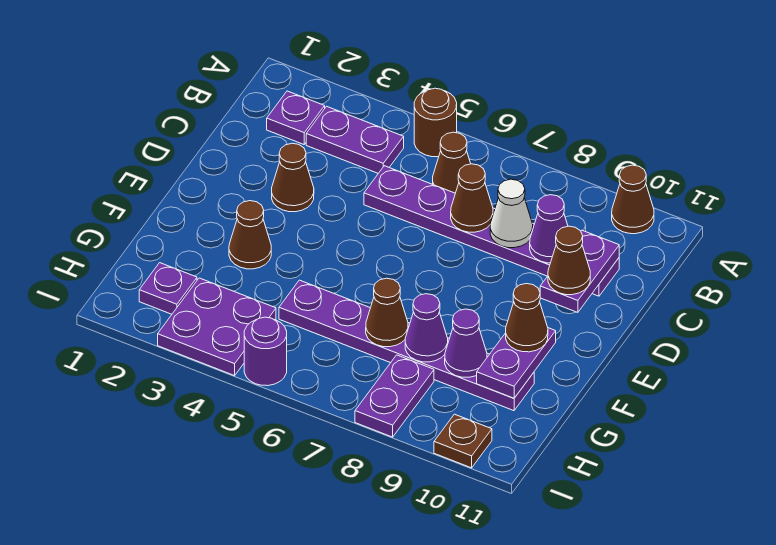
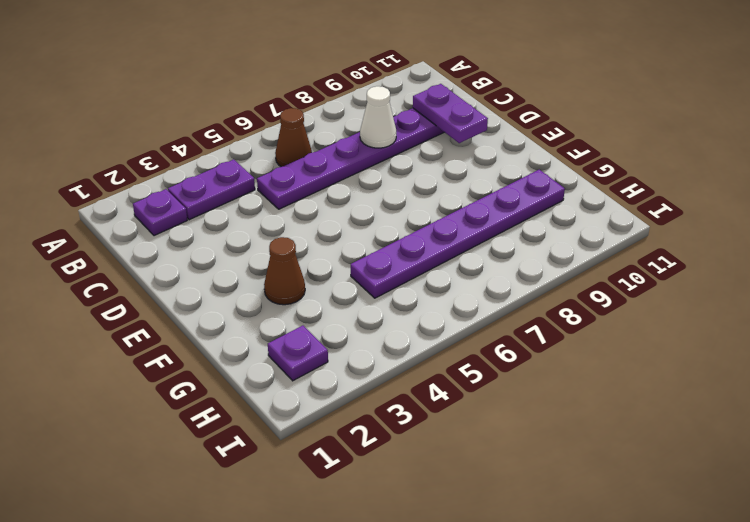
none -> brown round brick A5 level 1
none -> brown cone A10 level 1
none -> brown cone D3 level 1

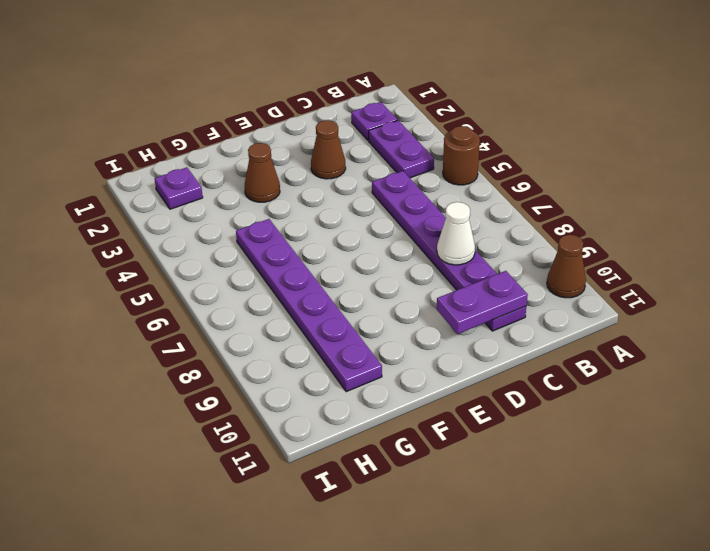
none -> brown cone B6 level 1
none -> purple plate H3:I4 level 1
none -> purple plate H8:I8 level 1

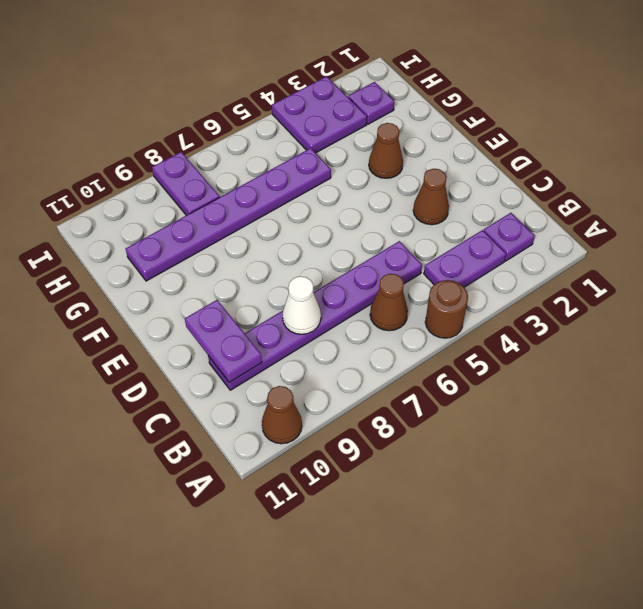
none -> purple round brick I5 level 1
none -> brown plate I10 level 1
none -> brown cone C7 level 2

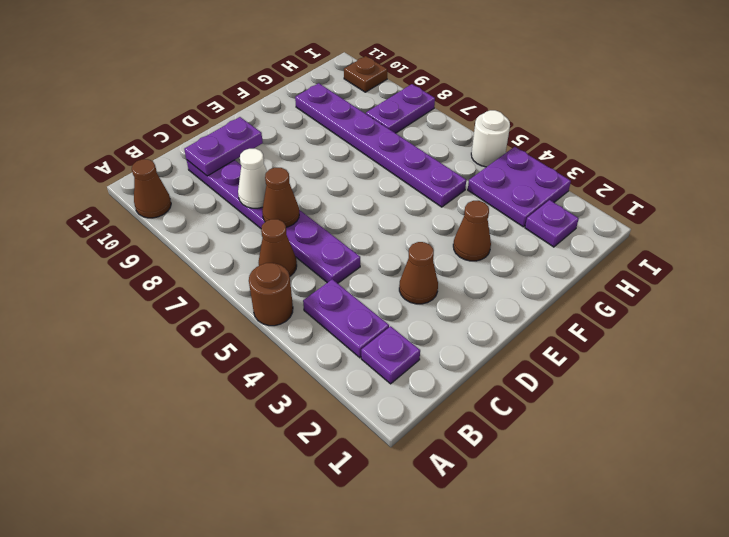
white round brick I5 level 1 -> purple round brick I5 level 1
none -> purple cone C9 level 2
none -> purple plate F10:G10 level 2
none -> brown cone G7 level 2

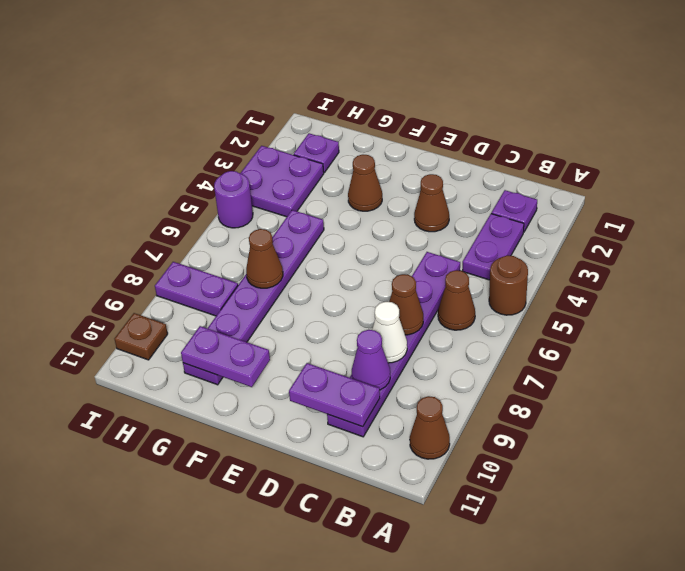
none -> purple cone G8 level 2
none -> purple cone G9 level 2
none -> brown cone D10 level 3

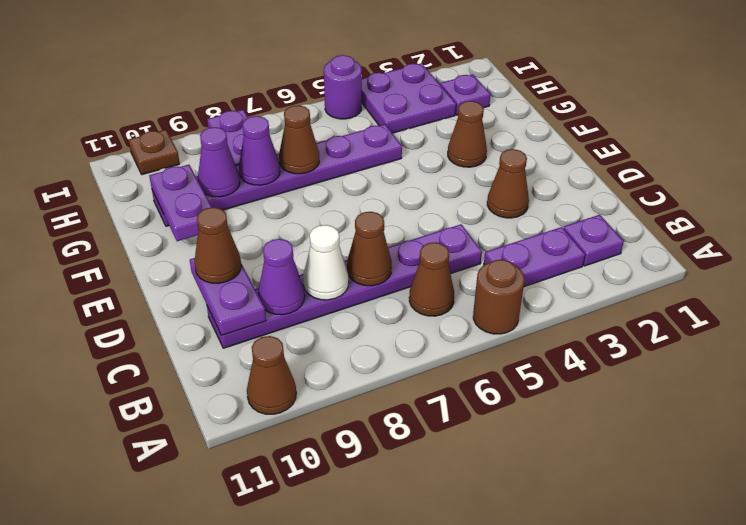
none -> brown cone F10 level 3

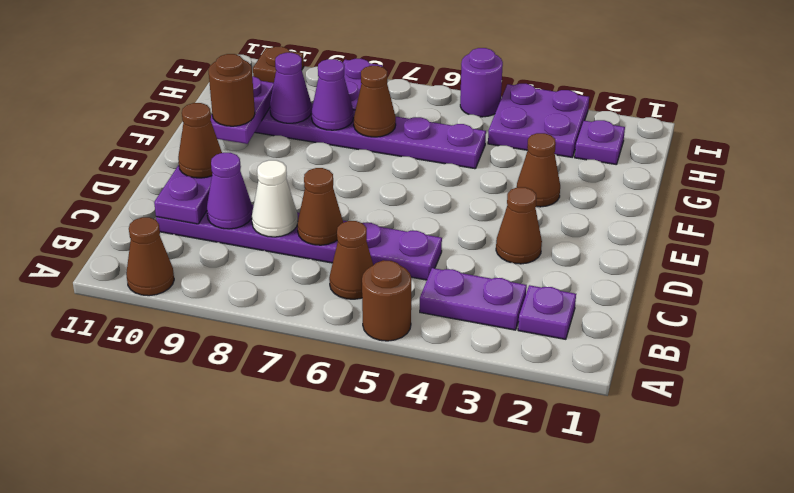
brown round brick F10 level 3 -> brown cone F10 level 3

